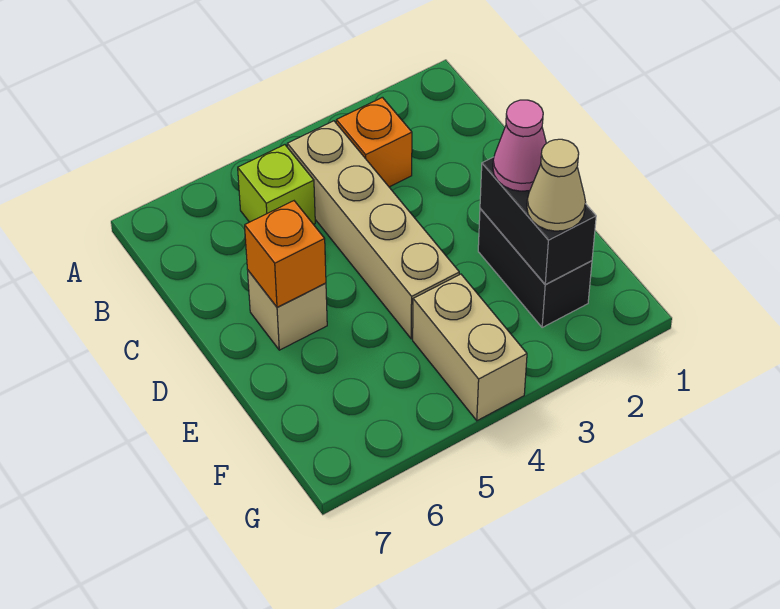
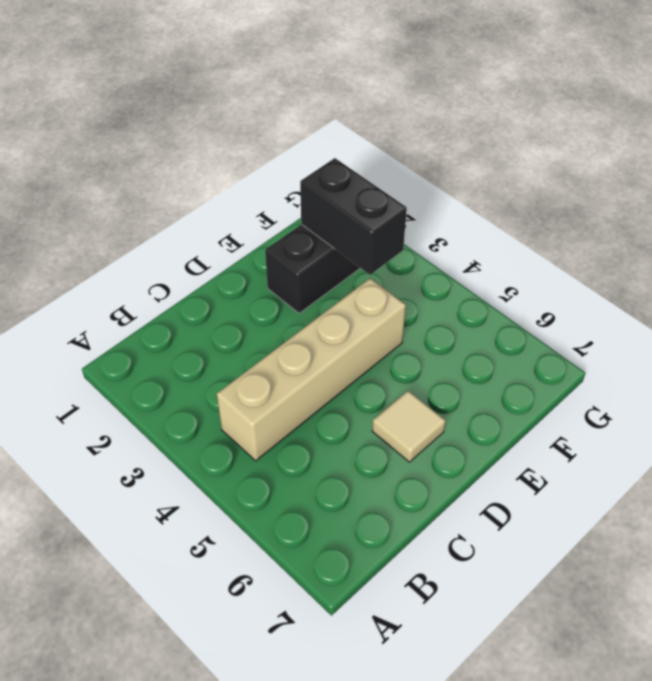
tan tile D6 level 1 -> tan brick D6 level 1
black brick F2:F3 level 2 -> black brick E2:F2 level 2
none -> orange brick B3 level 1
none -> lime brick B5 level 1

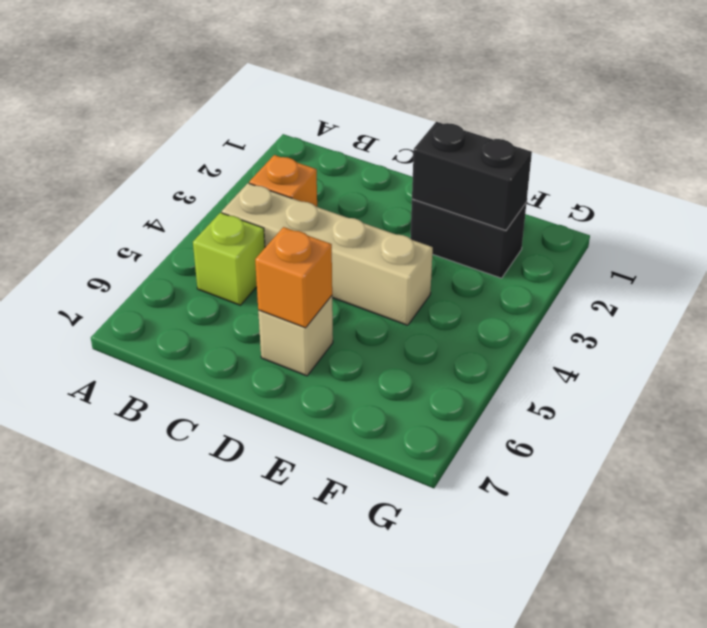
none -> tan brick F4:G4 level 1
none -> pink cone E2 level 3

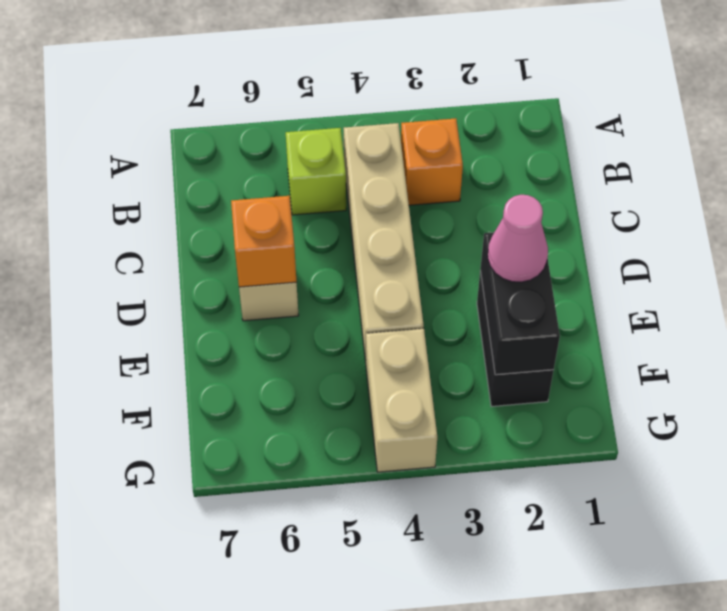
none -> tan cone F2 level 3

